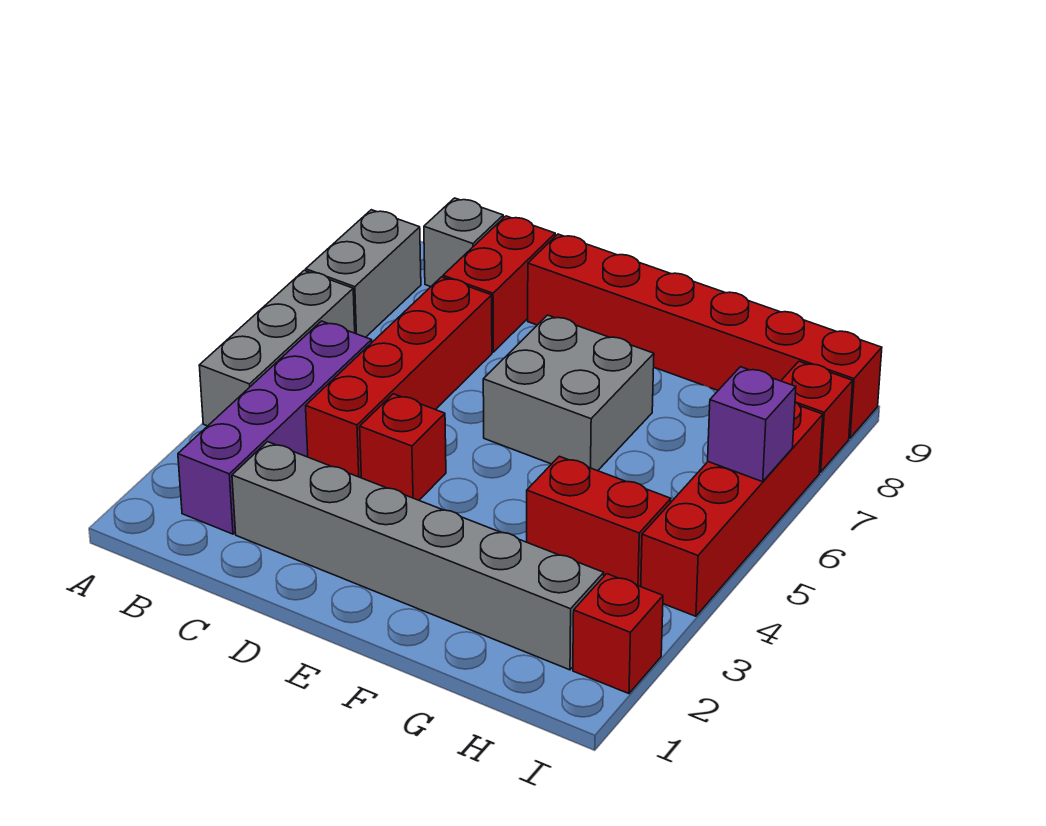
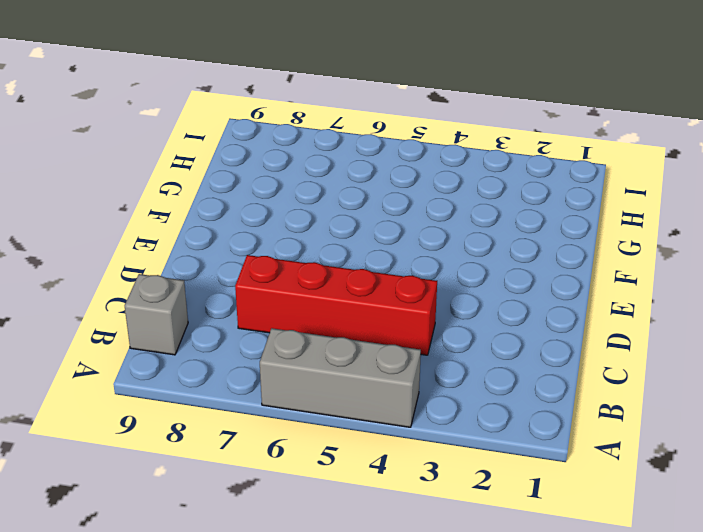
none -> grey brick A7:A8 level 1
none -> purple brick B2:B5 level 1
none -> grey brick C2:H2 level 1

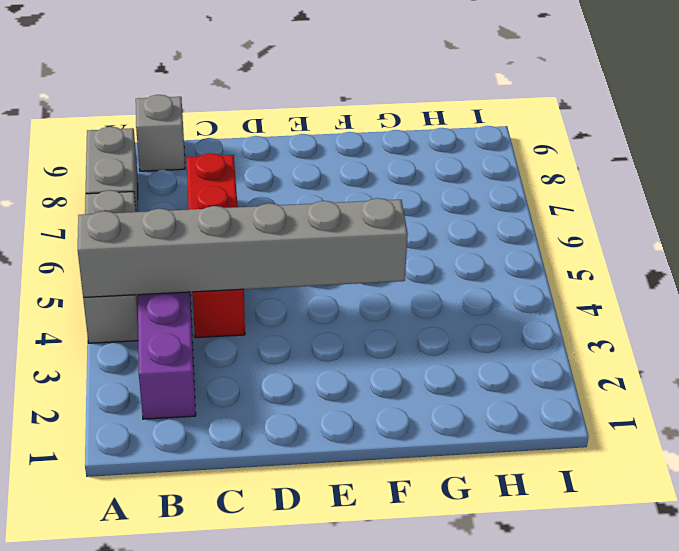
grey brick A4:F4 level 2 -> grey brick C2:H2 level 1
none -> red brick C8:C9 level 1
none -> red brick D4 level 1
none -> red brick D9:I9 level 1

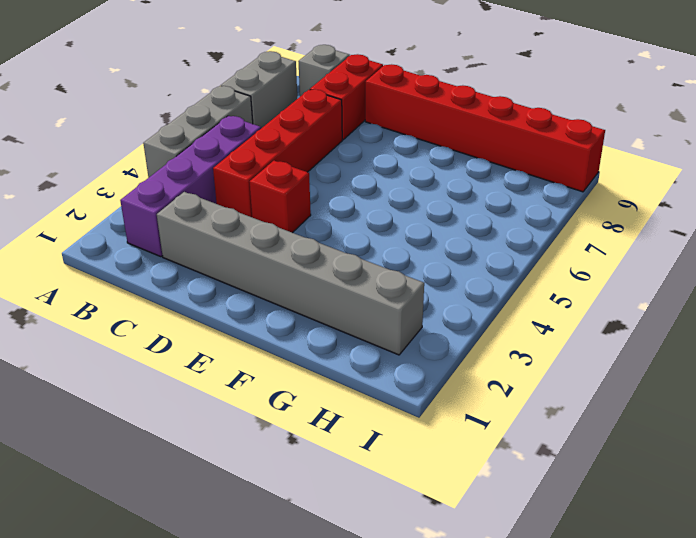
none -> grey brick E6:F7 level 1
none -> red brick G4:H4 level 1
none -> red brick I2 level 1

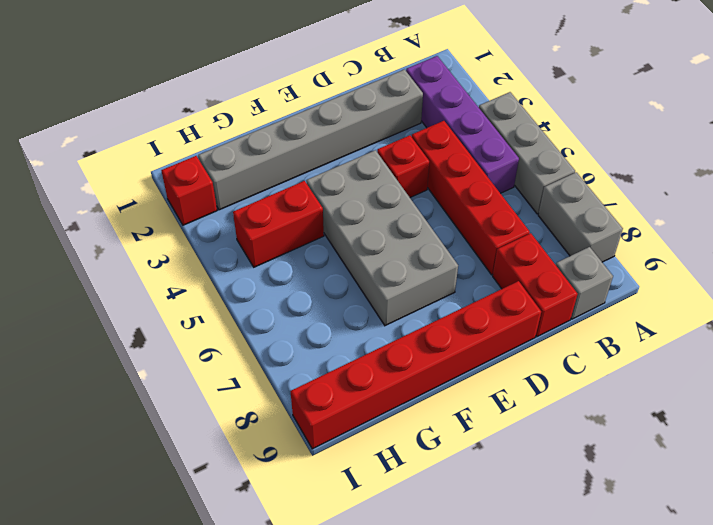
grey brick E4:F7 level 1 -> grey brick E6:F7 level 1
none -> red brick I4:I7 level 1
none -> red brick I8 level 1
none -> purple brick I6 level 2

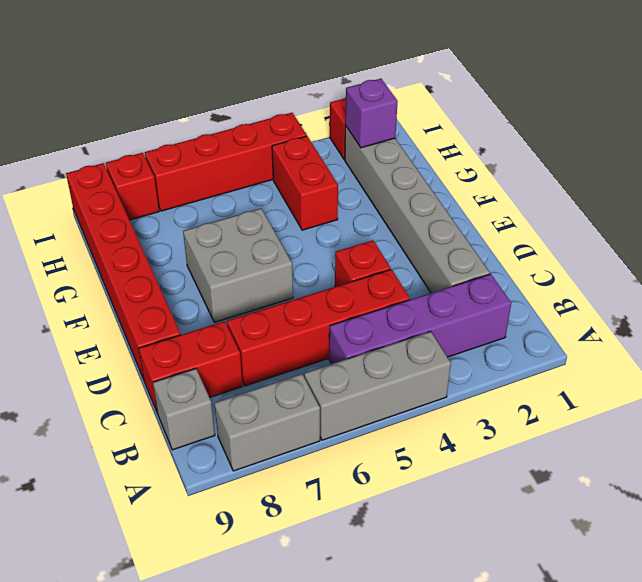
purple brick H2 level 2 -> purple brick I6 level 2

